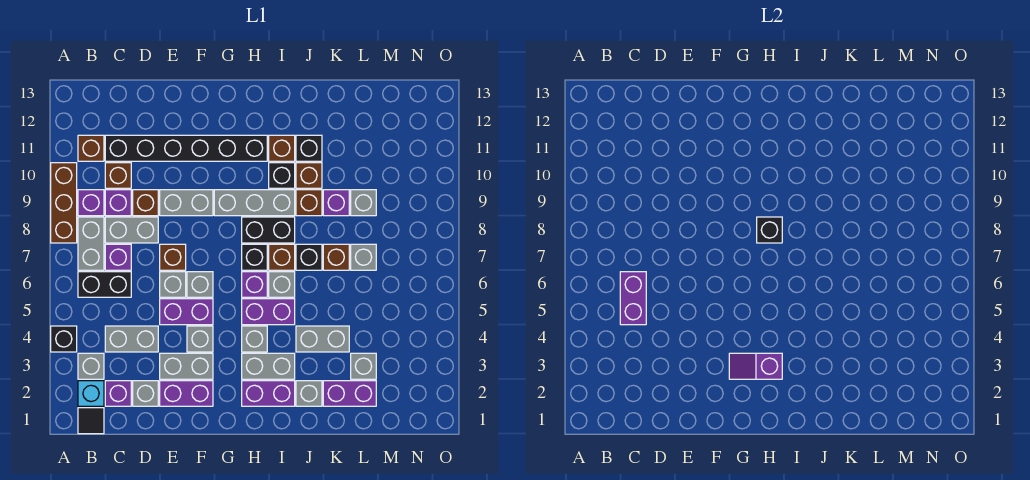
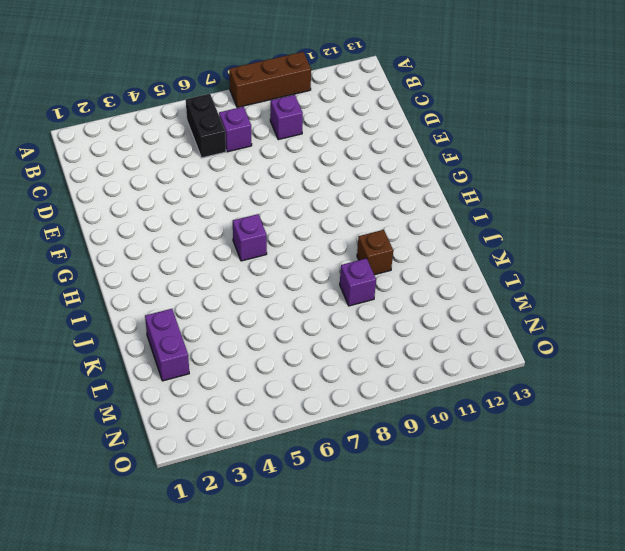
none -> black brick A4 level 1
none -> black tile B1 level 1
none -> cyan brick B2 level 1
none -> grey brick B3 level 1

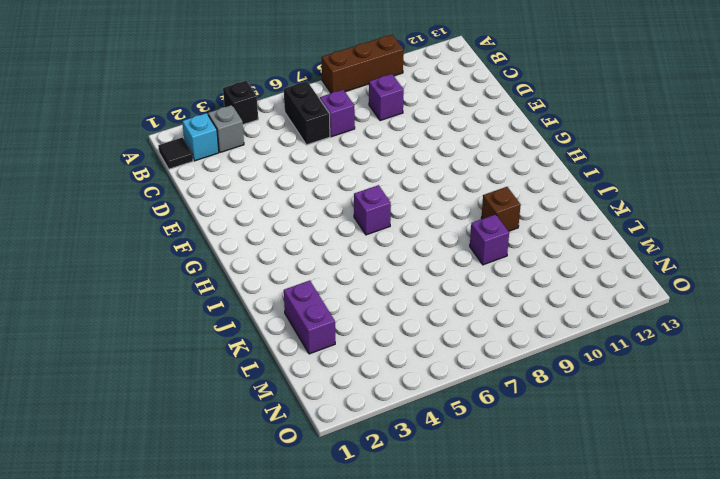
none -> grey brick B7:B8 level 1
none -> purple brick B9 level 1
none -> brown brick B11 level 1
none -> purple brick C2 level 1

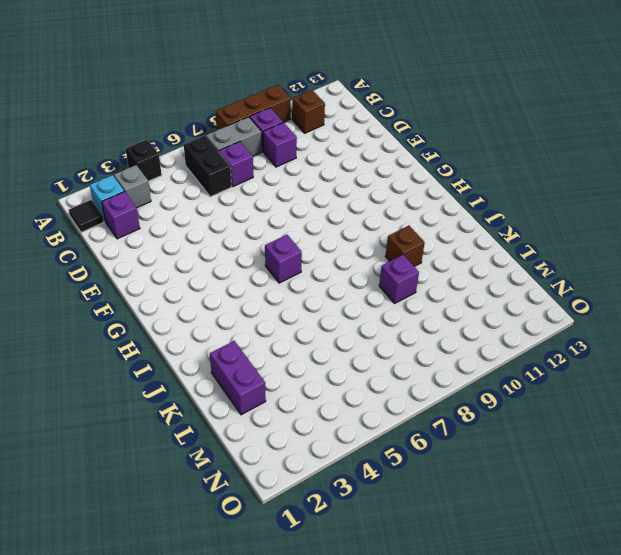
none -> grey brick C4:D4 level 1
none -> grey brick C8:D8 level 1
none -> brown brick C10 level 1
none -> black brick C11:H11 level 1

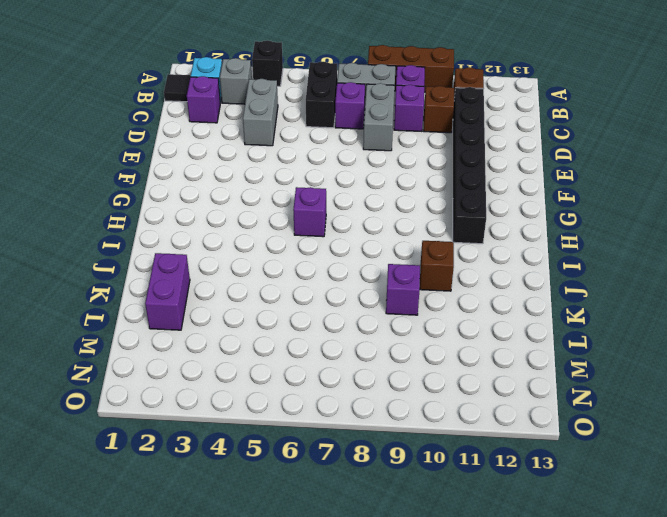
none -> grey brick D2 level 1
none -> brown brick D9 level 1
none -> purple brick E2:F2 level 1
none -> grey brick E3:F3 level 1

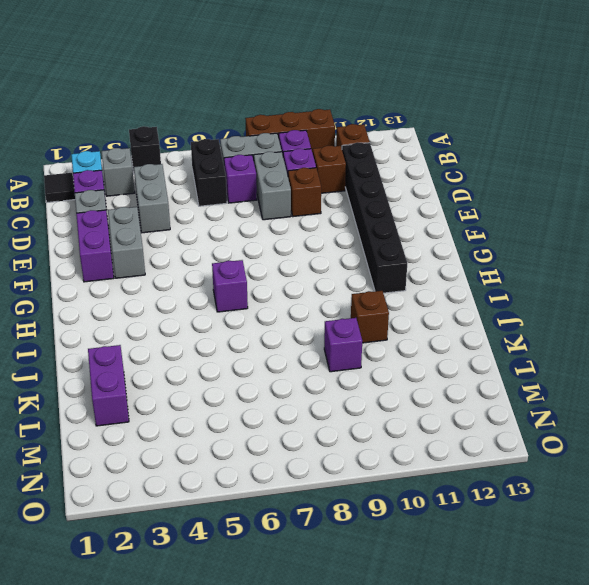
none -> purple brick E5:F5 level 1
none -> grey brick E6 level 1
none -> brown brick E7 level 1
none -> grey brick E9:F9 level 1

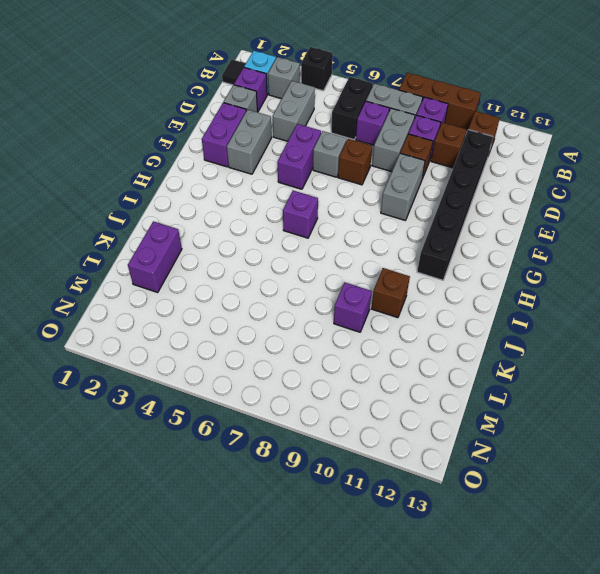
none -> grey brick F4 level 1
none -> grey brick F6 level 1
none -> grey brick G9:I9 level 1
none -> purple brick H2:I2 level 1

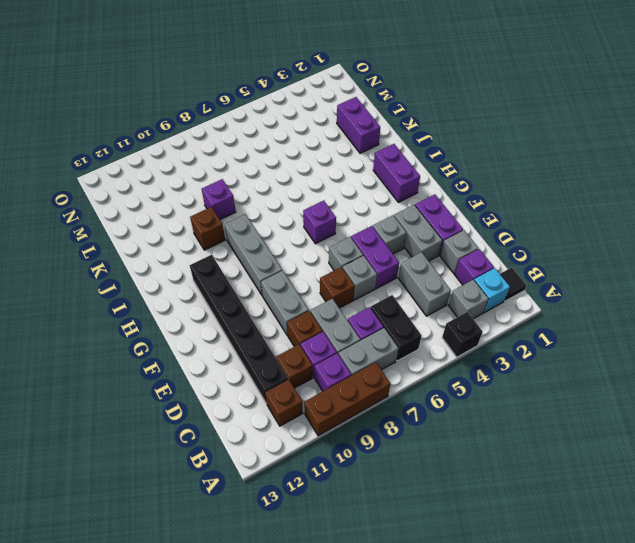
none -> grey brick H3:I3 level 1
none -> grey brick H4 level 1
none -> purple brick H5:I5 level 1
none -> black brick H7 level 1

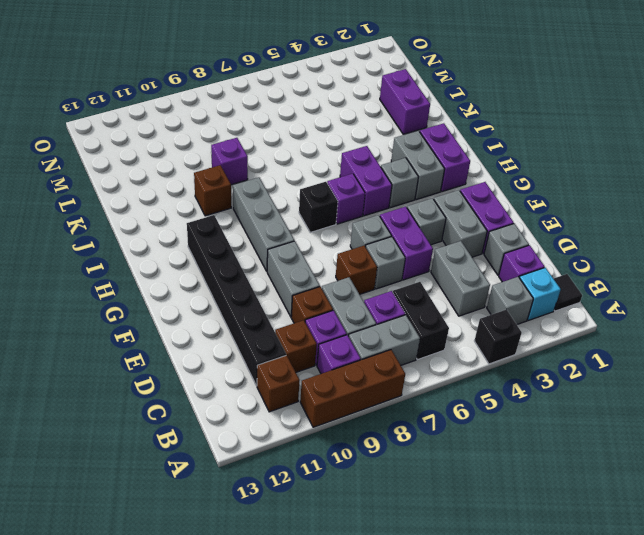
none -> black brick H8:I8 level 1
none -> grey brick I6 level 1
none -> brown brick I7 level 1
none -> black brick I10 level 1

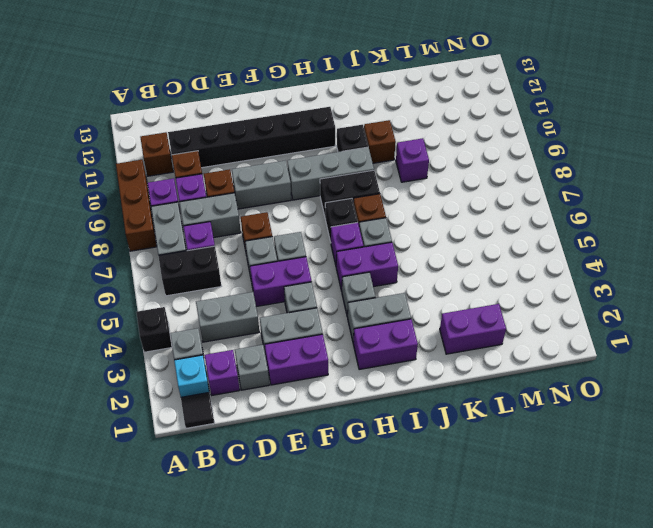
none -> brown brick I11 level 1
none -> grey brick J2 level 1
none -> grey brick J4:K4 level 1
none -> black brick J7 level 1

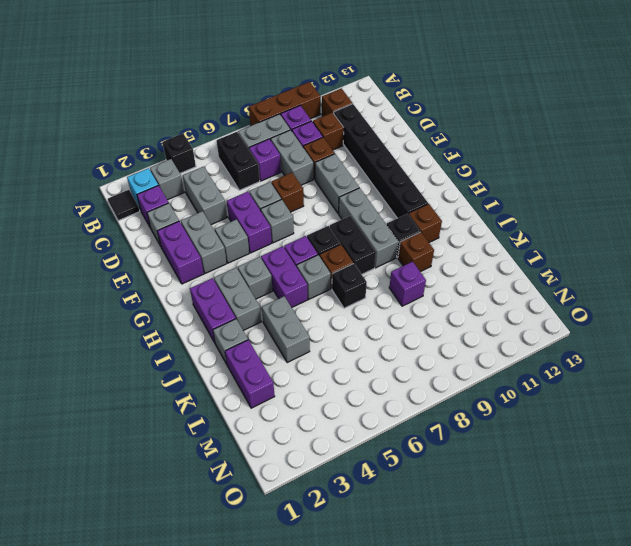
none -> brown brick J9 level 1
none -> black brick J11 level 1
none -> brown brick K7 level 1
none -> grey brick L3 level 1

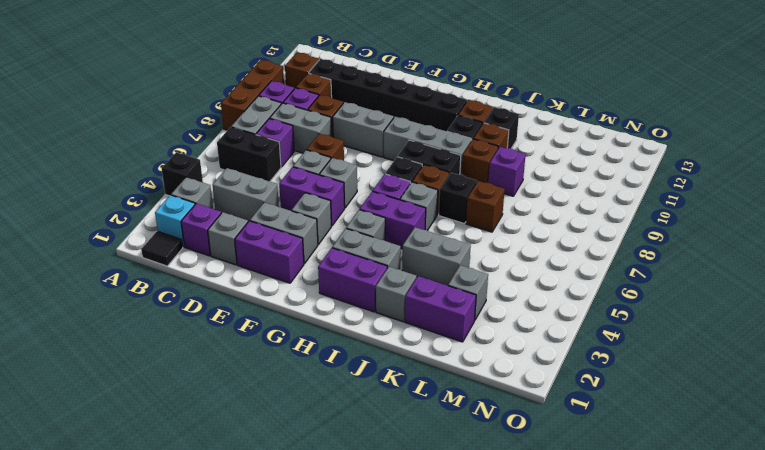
none -> grey brick L7 level 1
none -> grey brick L9 level 1
none -> purple brick C5:C6 level 2
none -> purple slope G3:H3 level 2 top H

